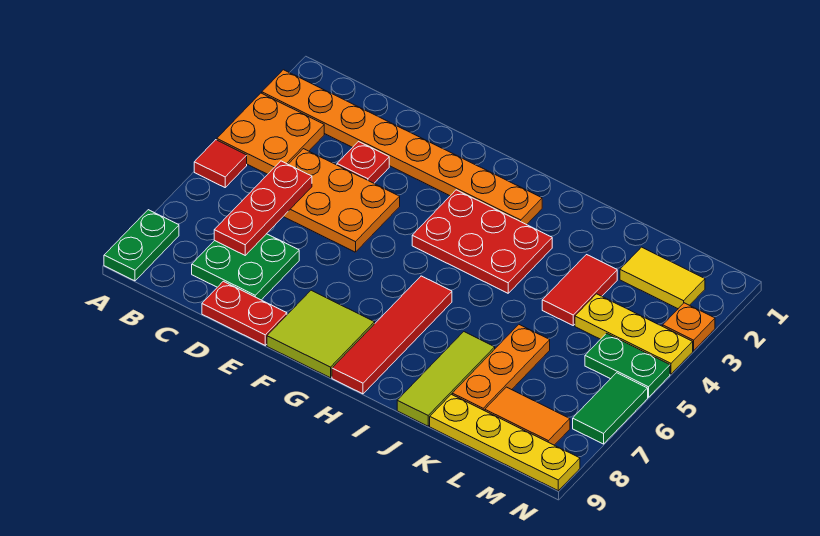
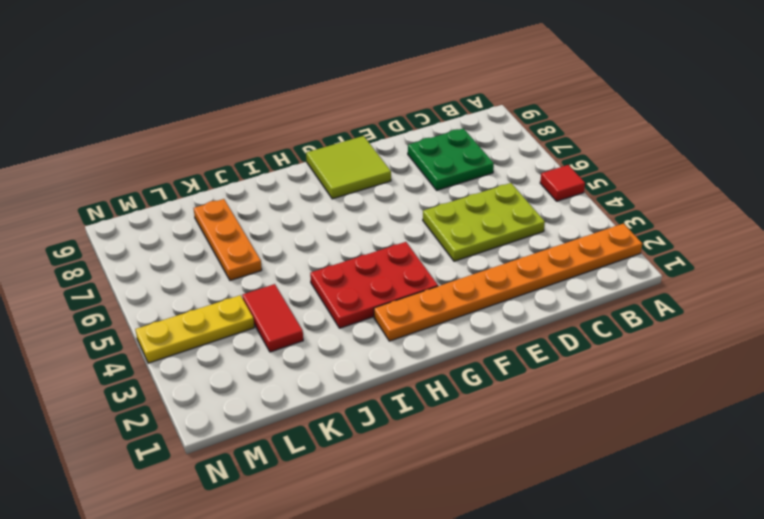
lime plate C4:E5 level 1 -> orange plate C4:E5 level 1
none -> orange plate A3:B4 level 1
none -> green plate A8:A9 level 1
none -> red plate D3 level 1

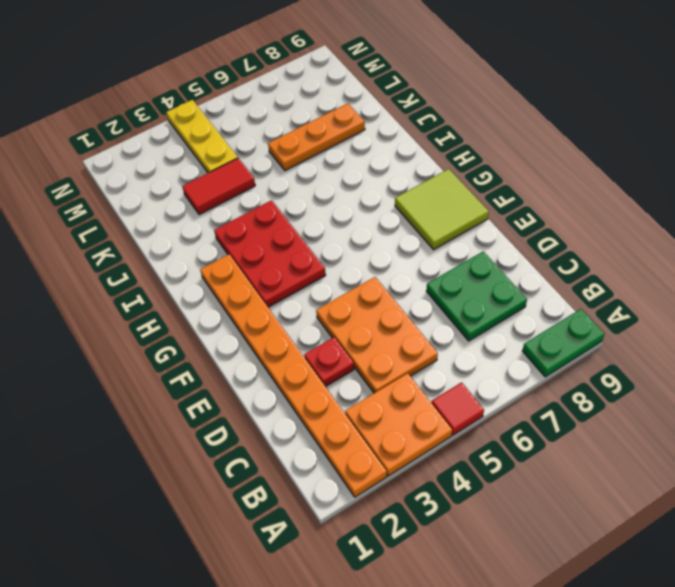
none -> red plate D9:E9 level 1
none -> red tile H6:H9 level 1
none -> lime tile J7:J9 level 1

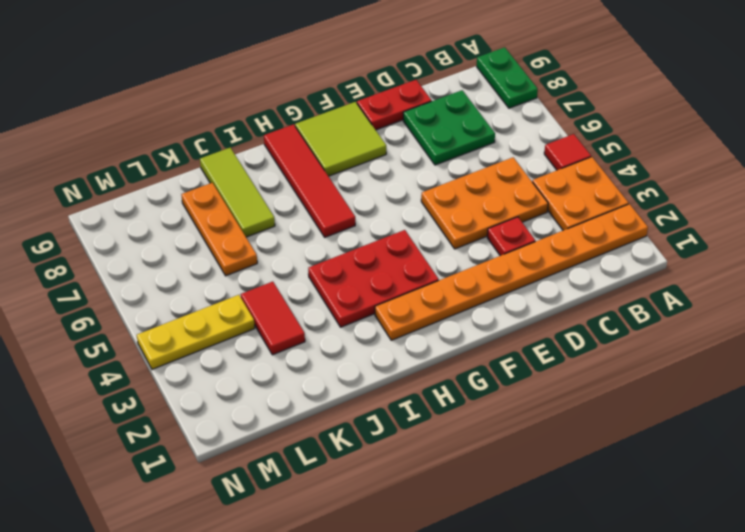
none -> yellow plate K9:N9 level 1
none -> yellow tile L2:M2 level 1
none -> orange tile L8:M8 level 1

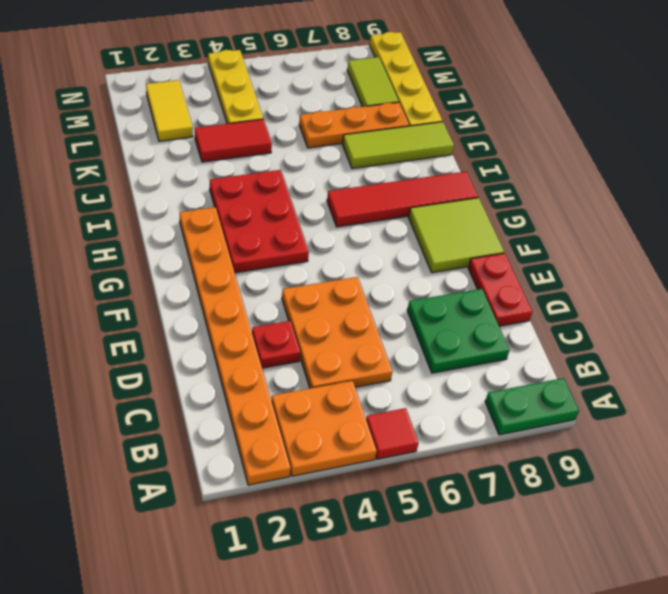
lime tile L8:M8 level 1 -> orange tile L8:M8 level 1
none -> green plate M5:N5 level 1
none -> orange plate N3 level 1
none -> green tile N6:N7 level 1

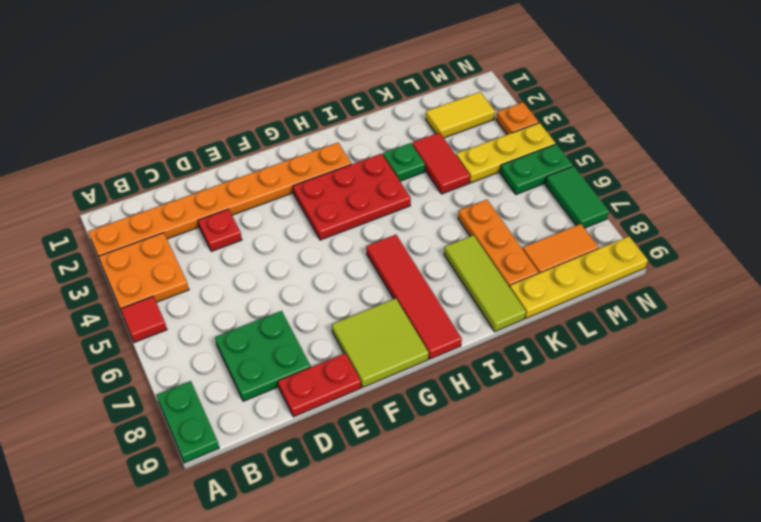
green plate J3 level 1 -> none
none -> orange plate C4:E5 level 1
none -> red plate C5:C7 level 2

